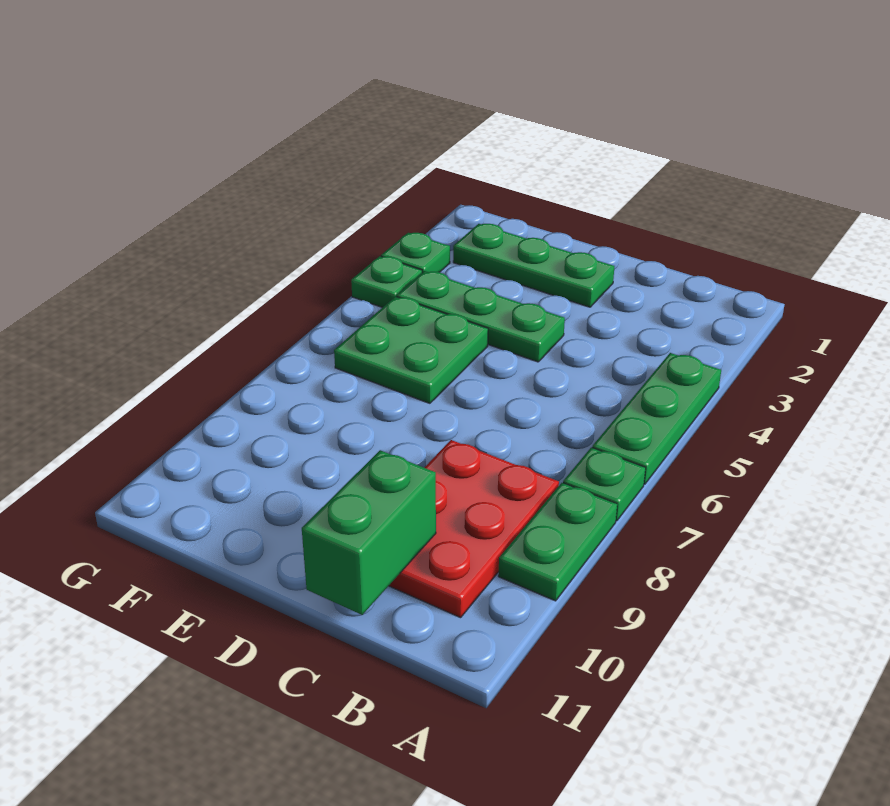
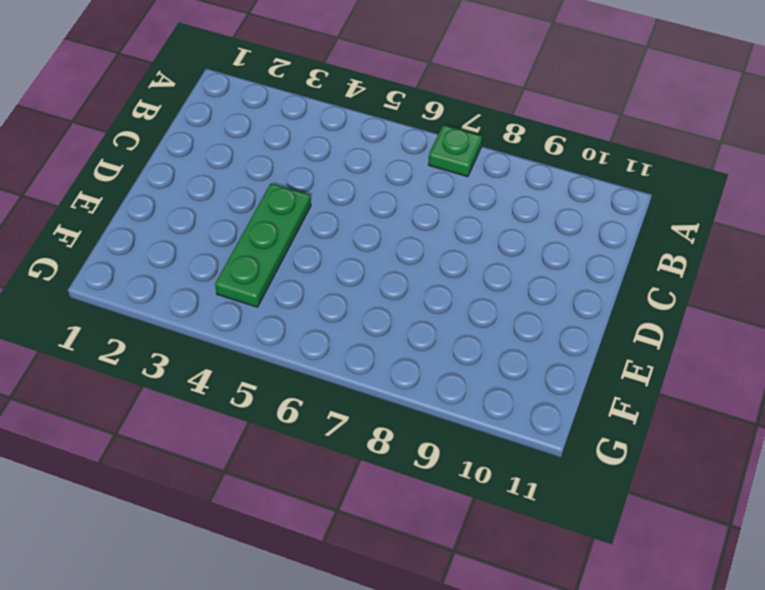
none -> green plate A4:A6 level 1
none -> green plate A8:A9 level 1

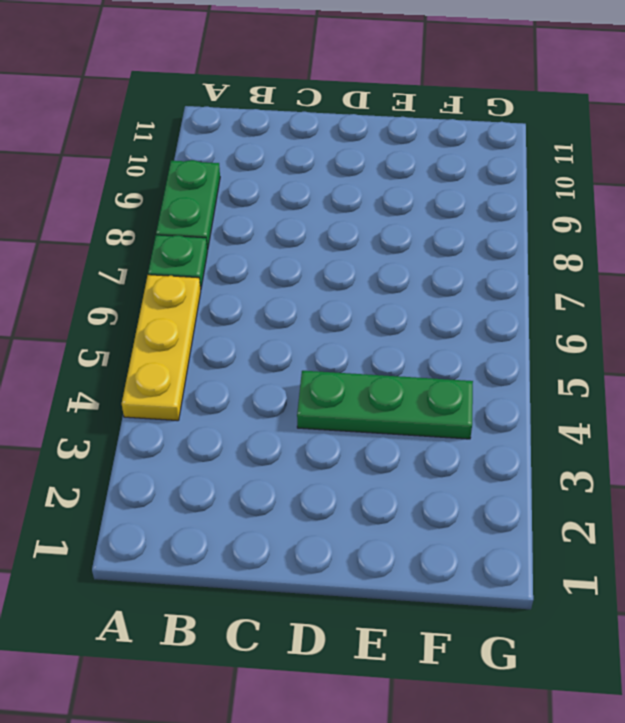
yellow plate A4:A6 level 1 -> green plate A4:A6 level 1
none -> red plate B8:C10 level 1
none -> green plate D2:F2 level 1

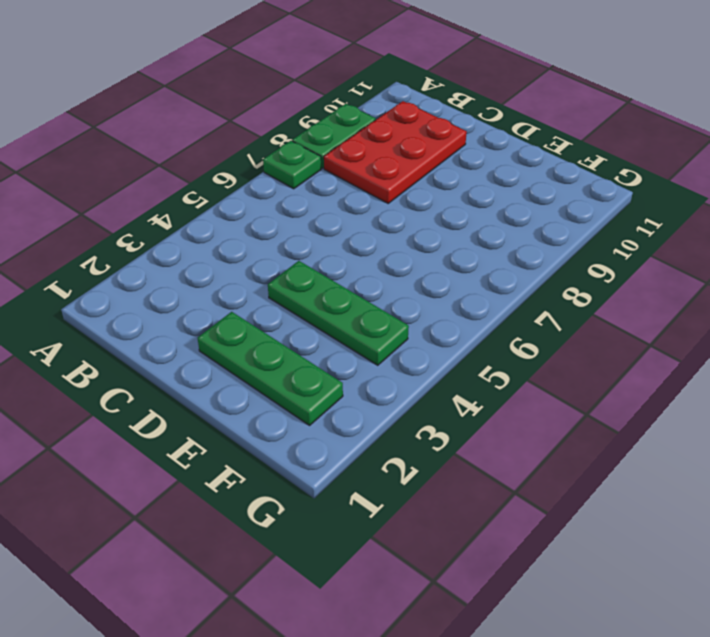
none -> green plate A4:A6 level 1
none -> green plate E5:F6 level 1

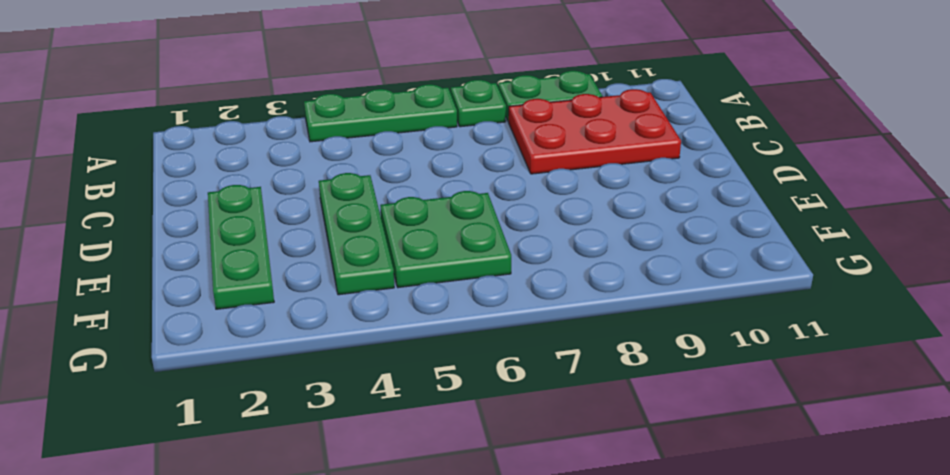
none -> green plate G3 level 1
none -> green plate G4 level 1

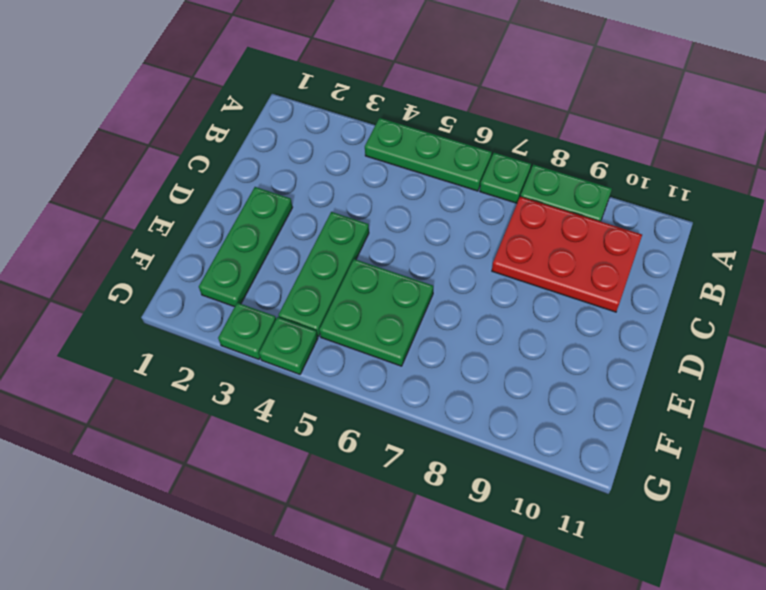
none -> green brick C10:C11 level 2

